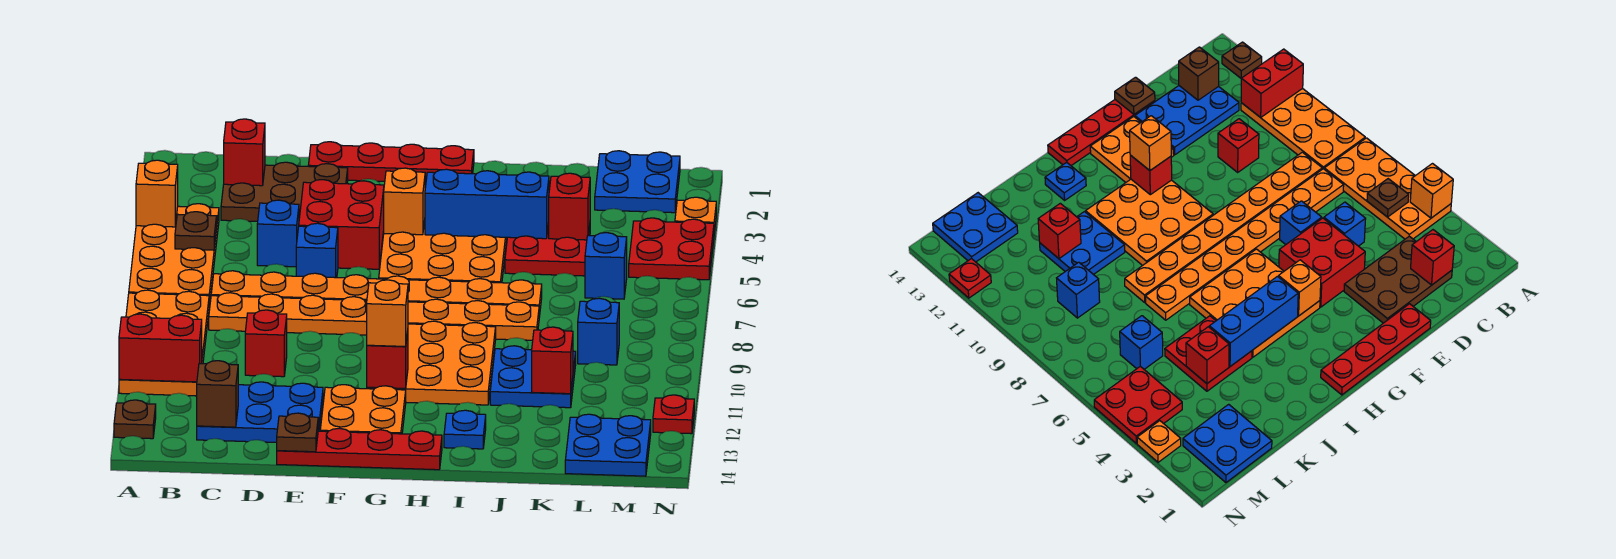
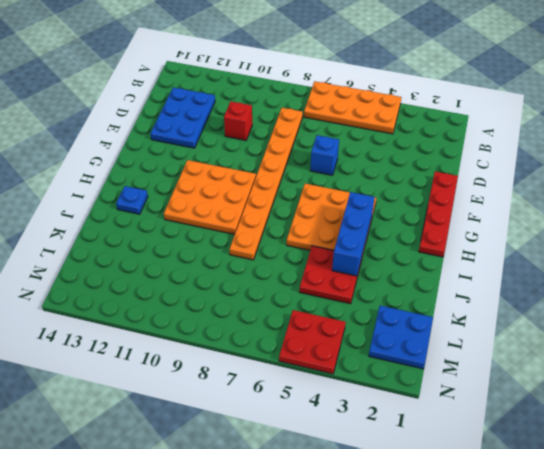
none -> orange plate A8:B11 level 1
none -> brown plate A13 level 1
none -> brown plate C2:E3 level 1
none -> orange plate C7:J7 level 1

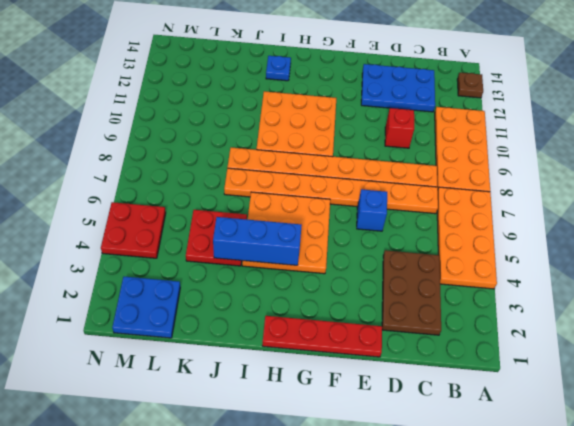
brown plate C2:D4 level 1 -> brown plate C2:E3 level 1
none -> blue brick D5 level 1
none -> red brick E4:F5 level 1
none -> red plate E14:H14 level 1
none -> orange plate F12:G13 level 1

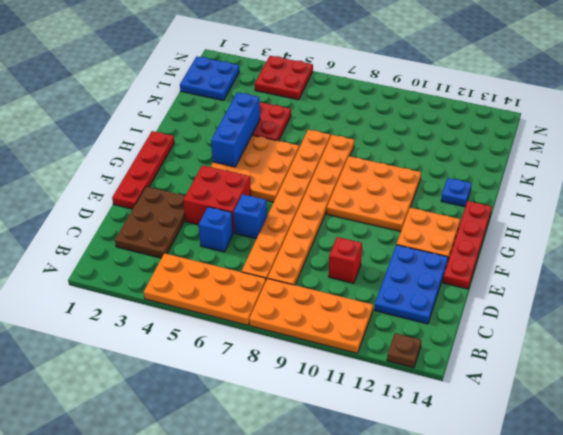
none -> blue plate J10:K11 level 1
none -> blue brick L6 level 1
none -> blue brick L9 level 1
none -> blue plate L13:M14 level 1

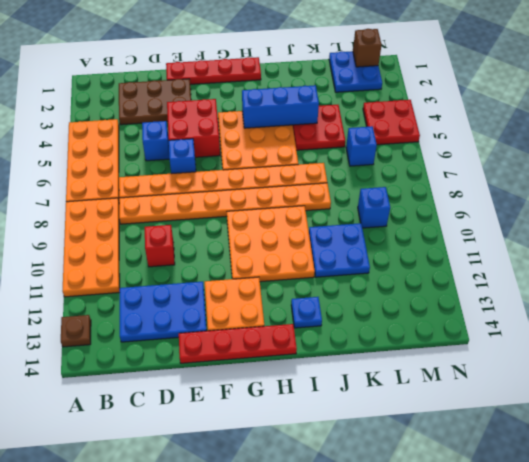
brown brick M1 level 2 -> brown brick C13 level 2
none -> blue plate L13:M14 level 1
none -> orange plate N3 level 1
none -> red plate N12 level 1
none -> orange brick A4 level 2

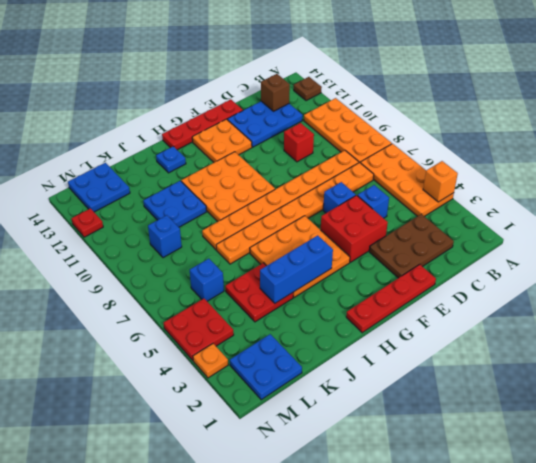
none -> red brick A11:B11 level 2
none -> brown plate B5 level 2
none -> red brick C2 level 2
none -> brown plate E14 level 2

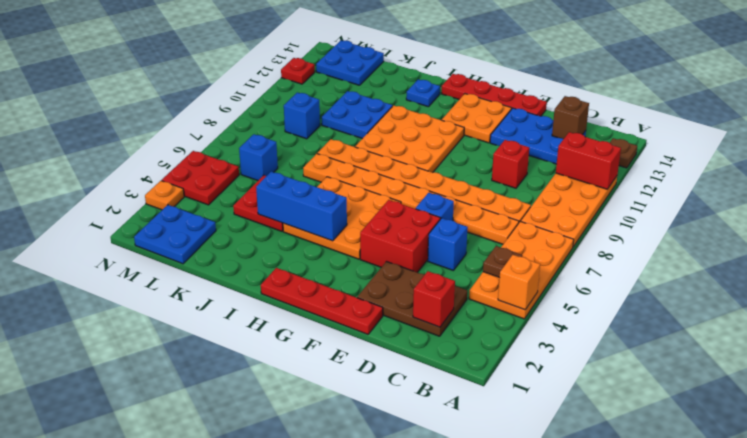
none -> brown plate E14 level 2
none -> orange brick G4 level 2
none -> red brick G11 level 2
none -> red brick K4 level 2

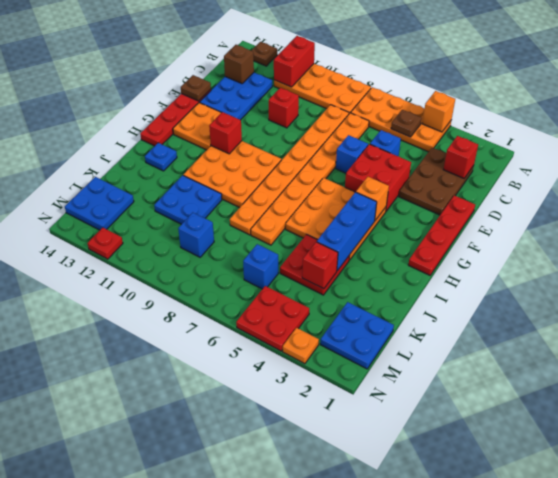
none -> red brick K11 level 2
none -> orange brick G11 level 3

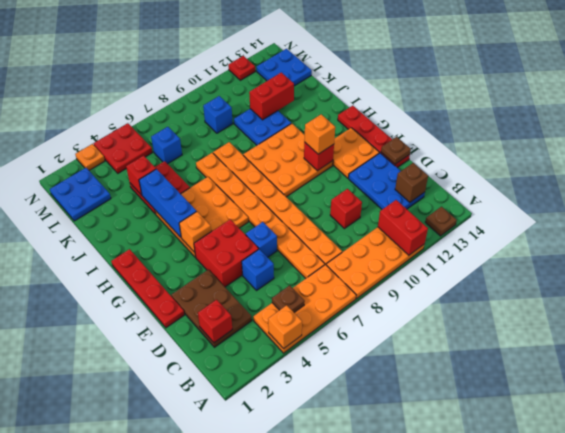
red brick K11:K12 level 2 -> red brick K11 level 2
none -> blue plate I13 level 1

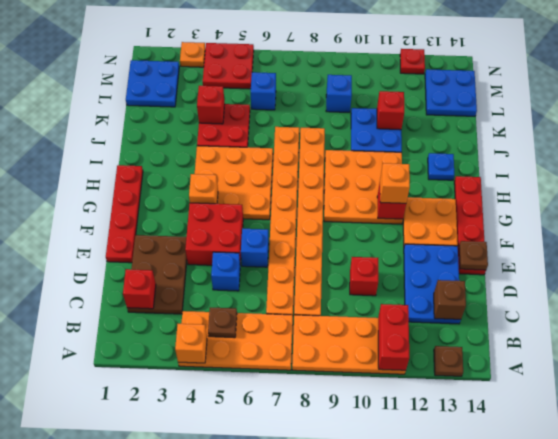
none -> blue brick H4:J4 level 2

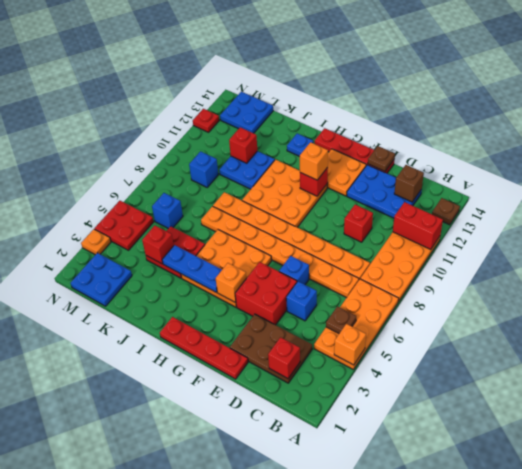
blue plate H4:J4 level 2 -> blue brick H4:J4 level 2

